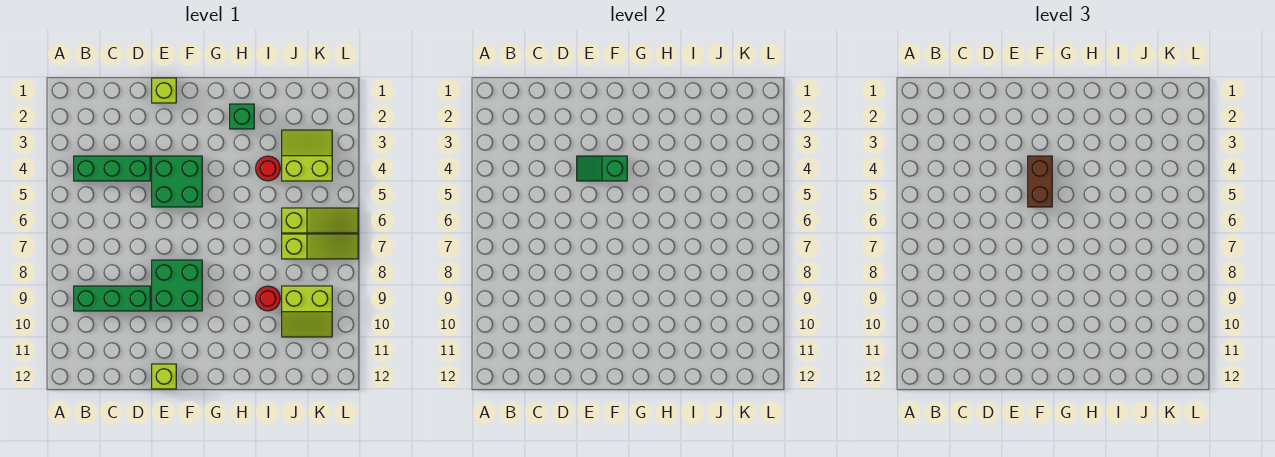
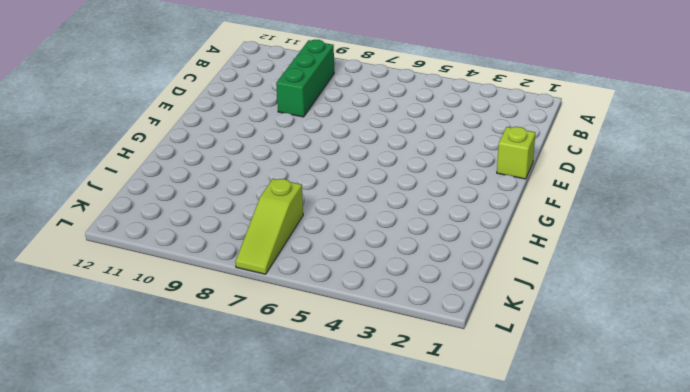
none -> green brick B4:D4 level 1
none -> green brick E4:F5 level 1
none -> green brick E8:F9 level 1

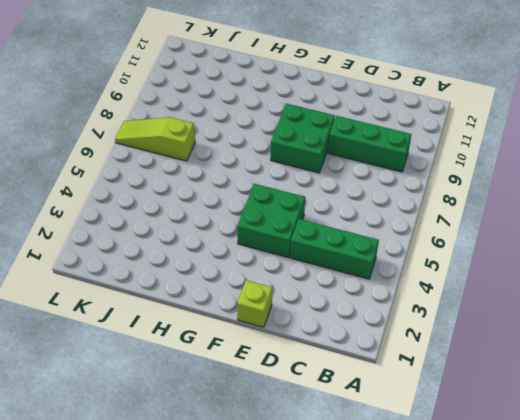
none -> lime brick E12 level 1
none -> green brick H2 level 1
none -> red round brick I4 level 1

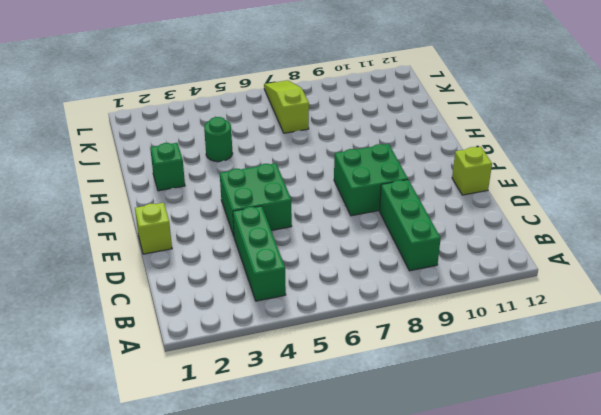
green round brick I4 level 1 -> red round brick I4 level 1
none -> red round brick I9 level 1
none -> lime slope J3:K4 level 1 top 4
none -> lime slope J6:L6 level 1 top J

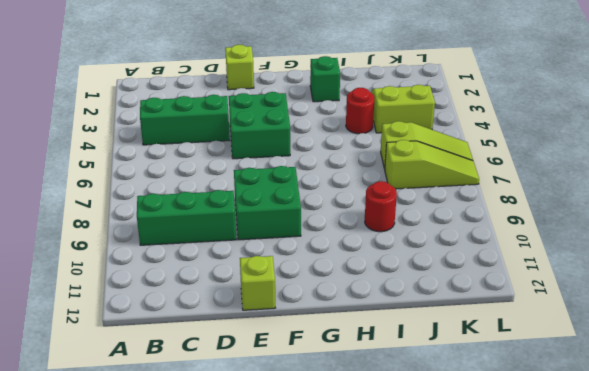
none -> lime slope J9:K10 level 1 top 9
none -> green slope E4:F4 level 2 top F
none -> brown brick F4:F5 level 3

